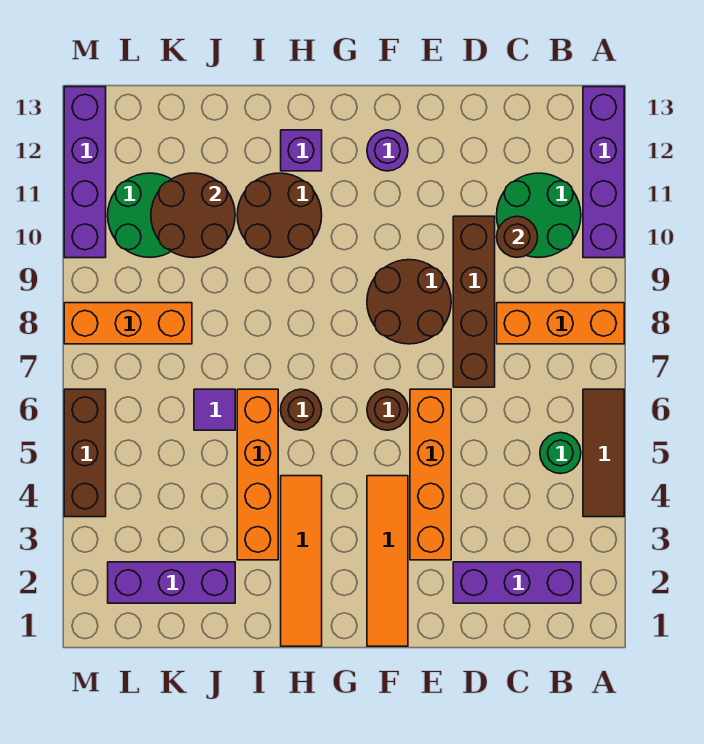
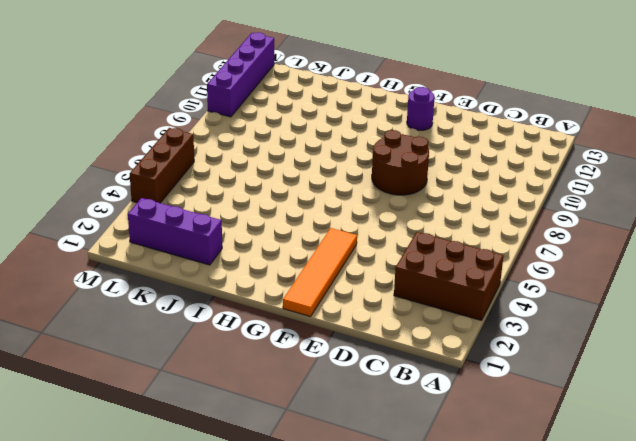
brown brick A3:C4 level 1 -> brown tile A4:A6 level 1
none -> orange brick A8:C8 level 1
none -> purple brick A10:A13 level 1
none -> purple brick B2:D2 level 1

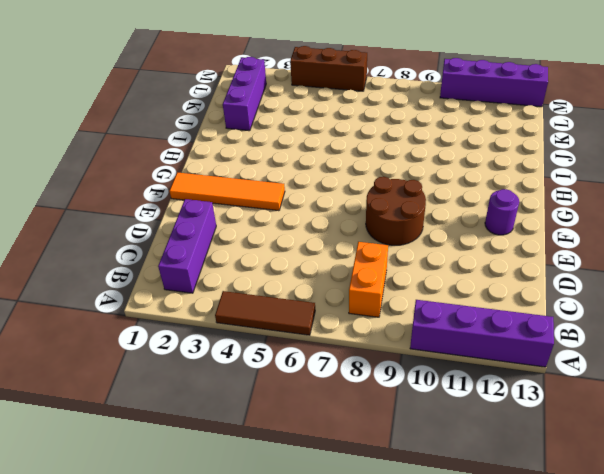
orange brick B8:C8 level 1 -> orange brick A8:C8 level 1
none -> green round brick B5 level 1
none -> green round brick B10:C11 level 1
none -> brown brick D7:D10 level 1

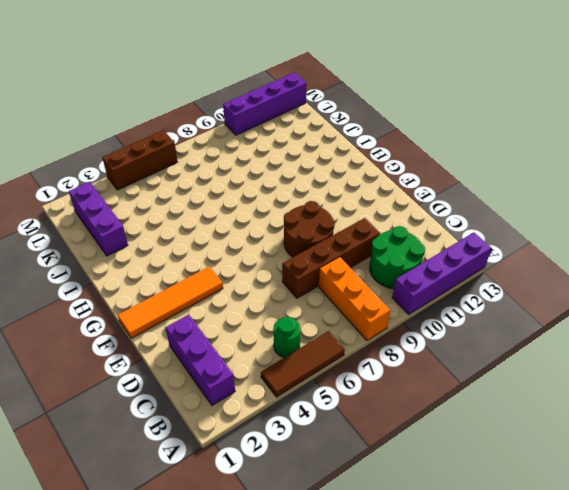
none -> orange brick E3:E6 level 1
none -> brown round brick F6 level 1
none -> purple round brick F12 level 1

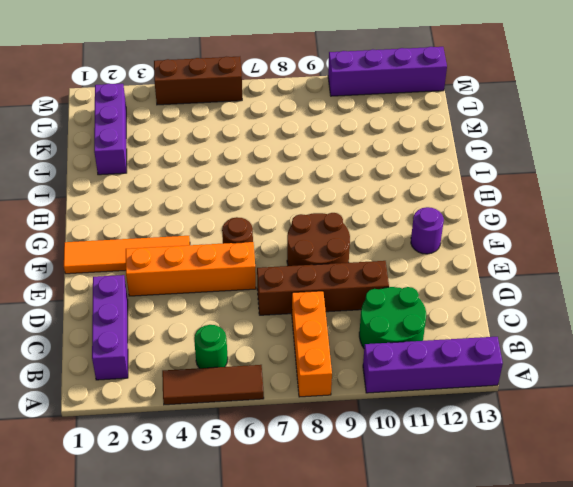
none -> orange tile H1:H4 level 1
none -> brown round brick H6 level 1
none -> brown round brick H10:I11 level 1

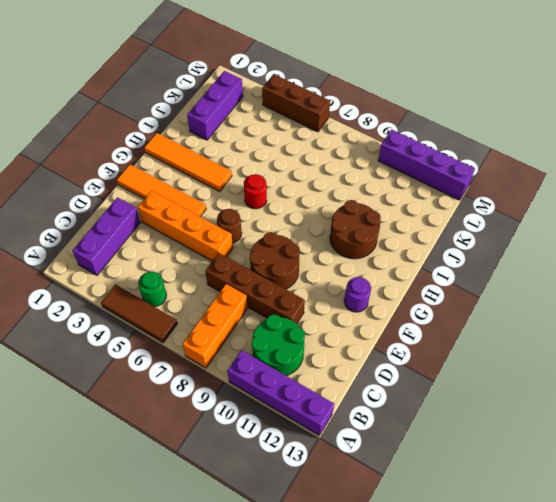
red round brick H6 level 1 -> brown round brick H6 level 1
none -> purple brick H12 level 1
none -> orange brick I3:I6 level 1
none -> purple tile J6 level 1

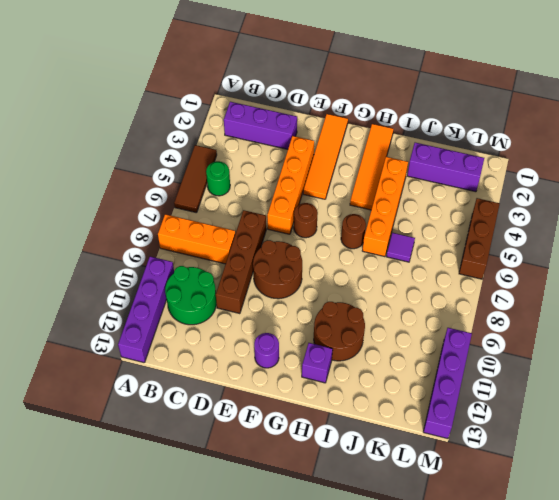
none -> orange brick K8:M8 level 1
none -> green round brick K10:L11 level 1
none -> brown round brick C10 level 2

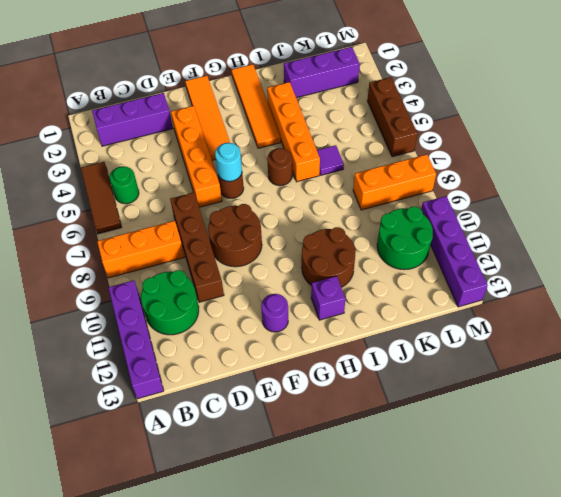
cyan round brick F6 level 2 -> none
none -> brown round brick C10 level 2
none -> brown round brick J10:K11 level 2

